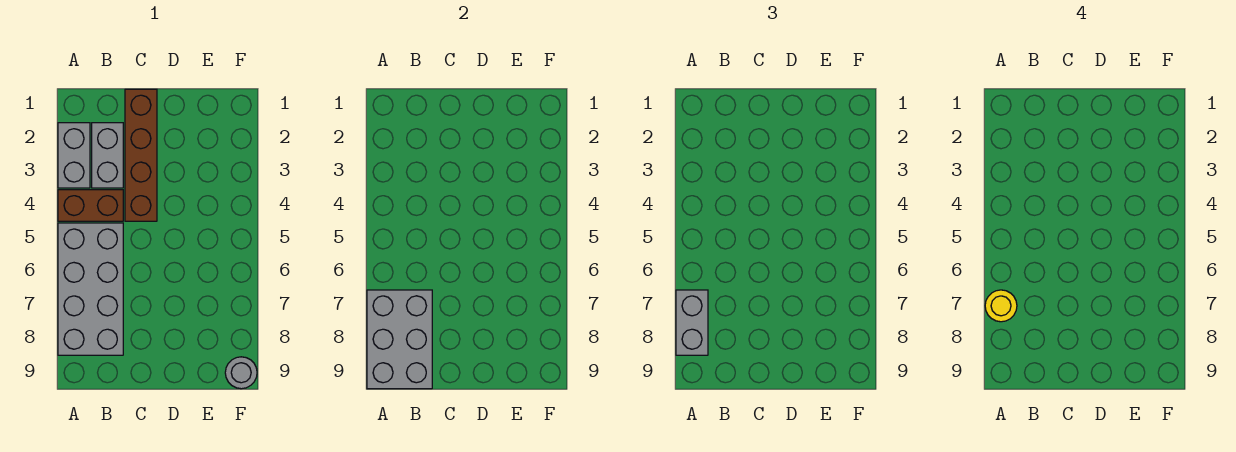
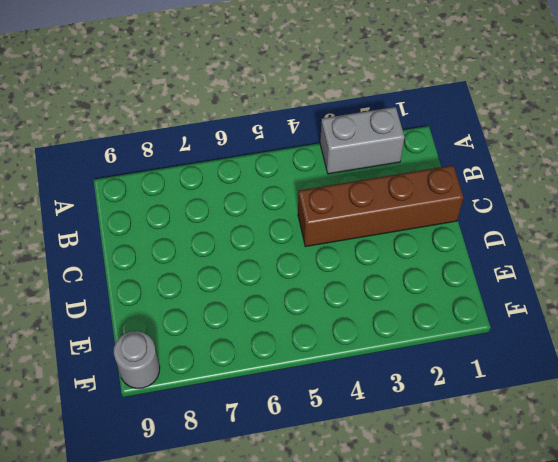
none -> brown brick A4:B4 level 1
none -> grey brick A5:B8 level 1

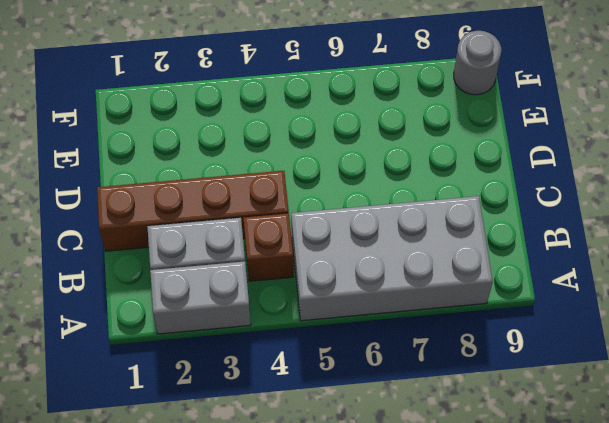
brown brick B4 level 1 -> brown brick A4:B4 level 1
none -> grey brick A7:B9 level 2
none -> grey brick A7:A8 level 3

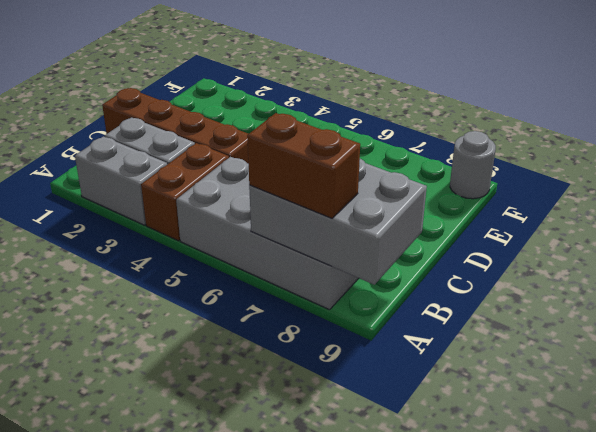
brown brick A7:A8 level 3 -> grey brick A7:A8 level 3
none -> yellow round brick A7 level 4

